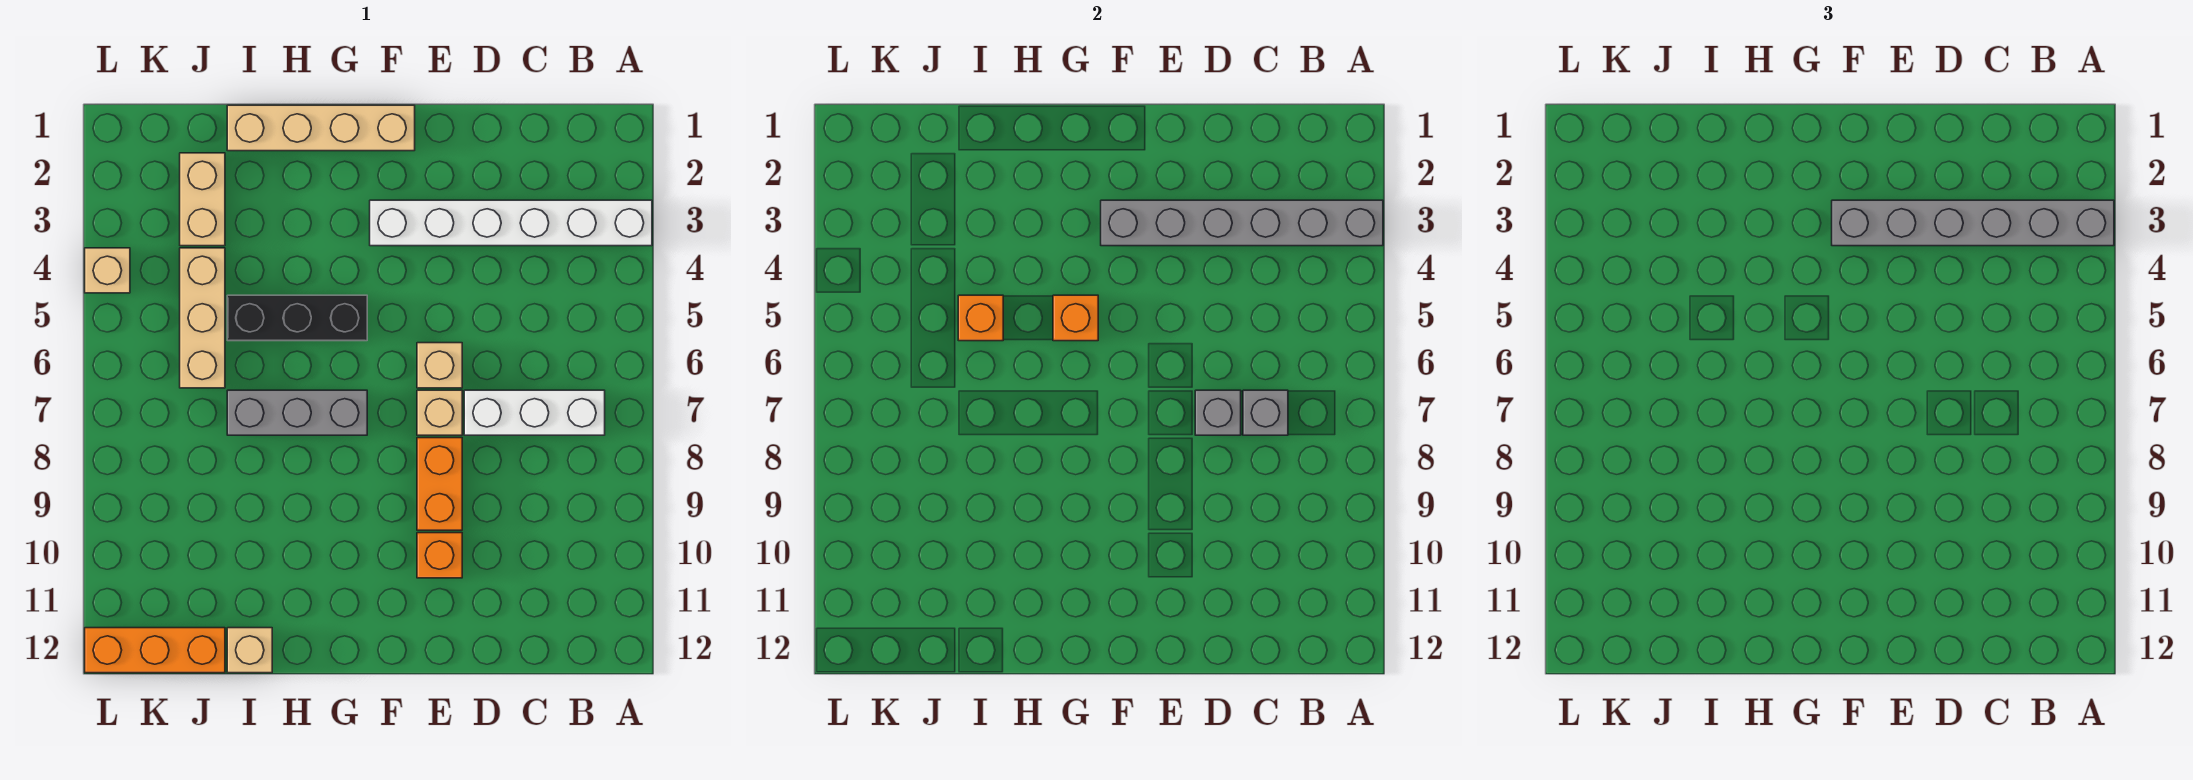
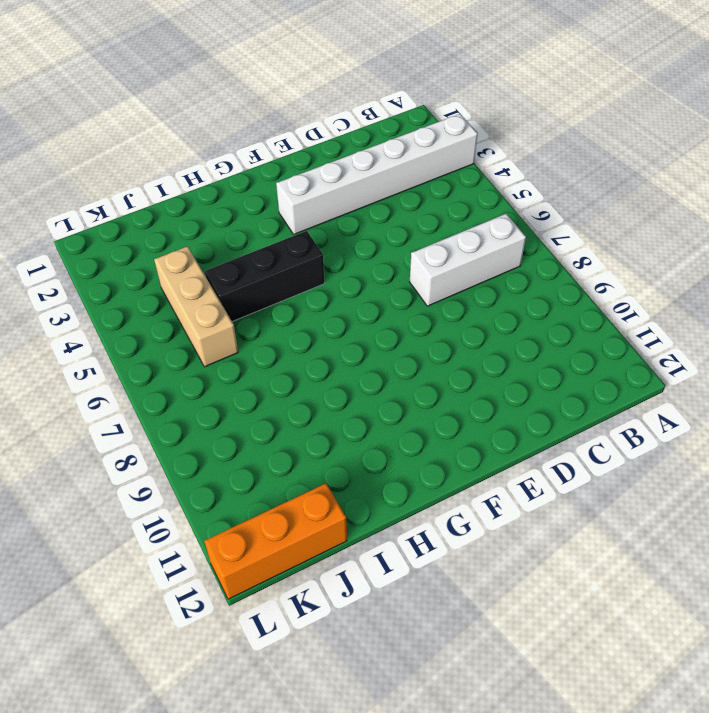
none -> tan brick E6 level 1
none -> tan brick E7 level 1
none -> orange brick E8:E9 level 1

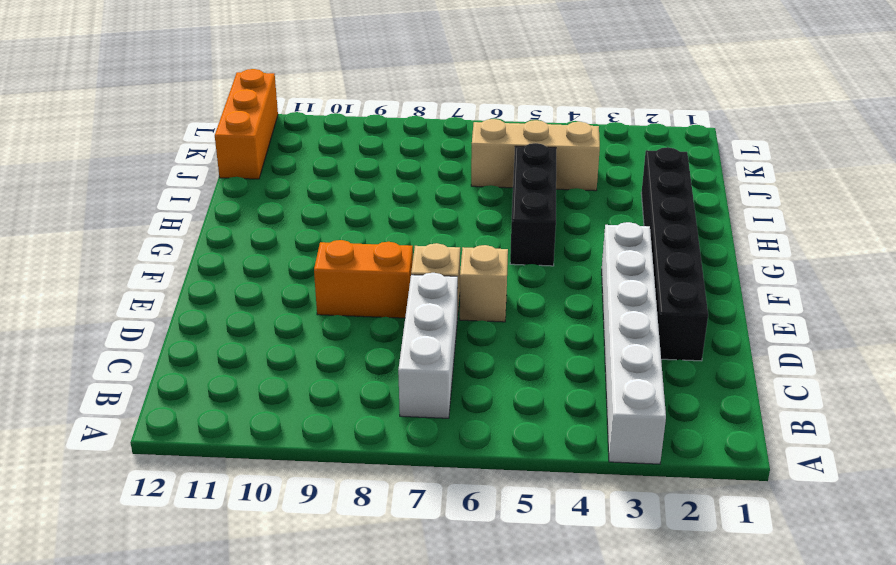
black brick D2:I2 level 1 -> none
none -> orange brick E10 level 1
none -> tan brick F1:I1 level 1
none -> grey brick G7:I7 level 1

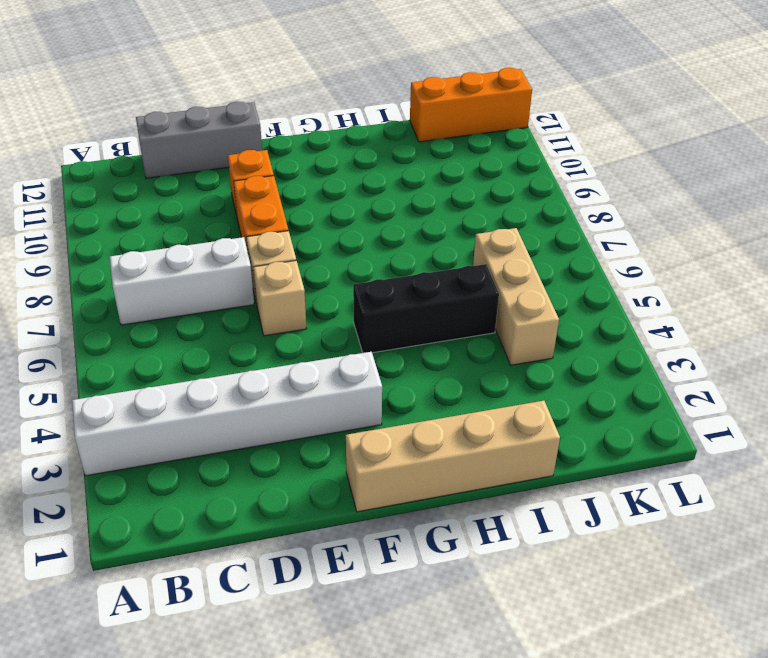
grey brick C12:E12 level 1 -> grey brick G7:I7 level 1
none -> tan brick I12 level 1
none -> tan brick J2:J3 level 1
none -> tan brick L4 level 1

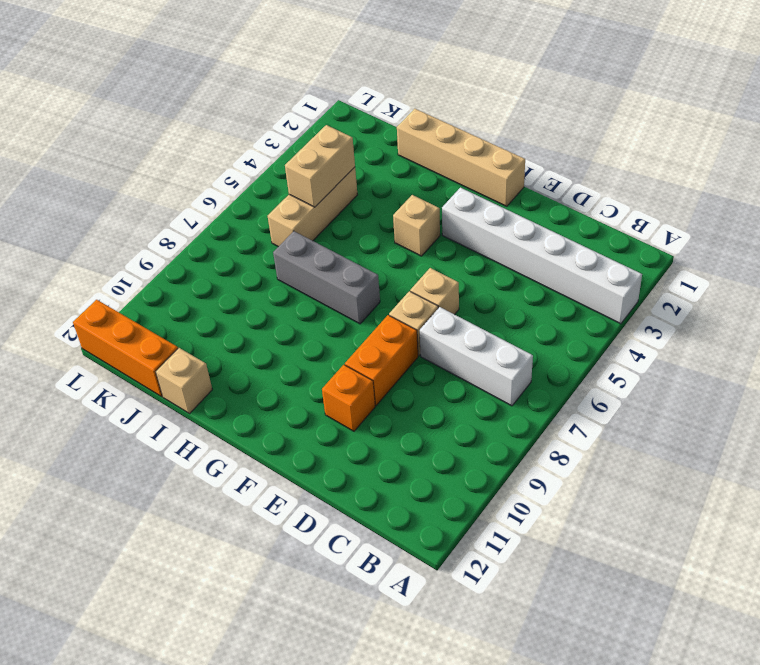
tan brick G4 level 1 -> tan brick L4 level 1
tan brick J4:J5 level 2 -> tan brick J2:J3 level 1
none -> black brick G5:I5 level 1
none -> grey brick A3:F3 level 2
none -> grey brick C7 level 2

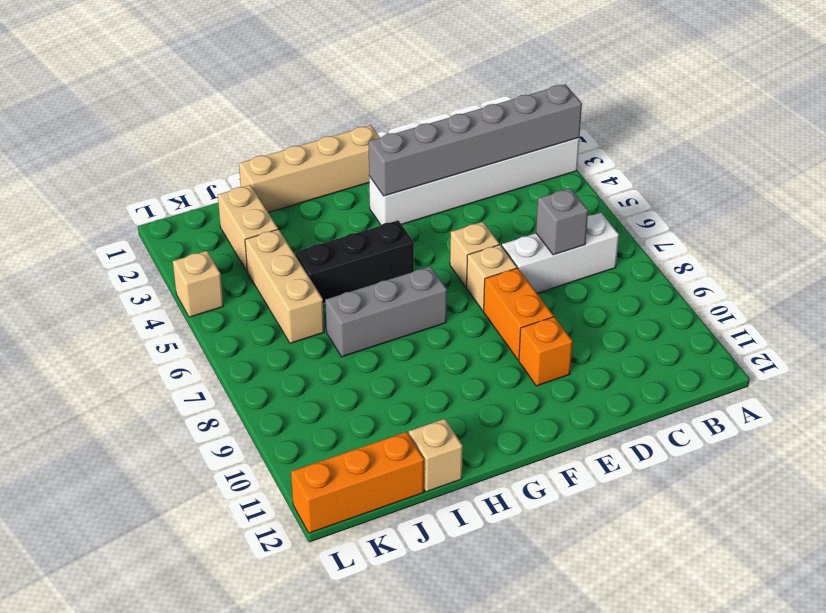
none -> grey brick D7 level 2
none -> orange brick G5 level 2
none -> orange brick I5 level 2

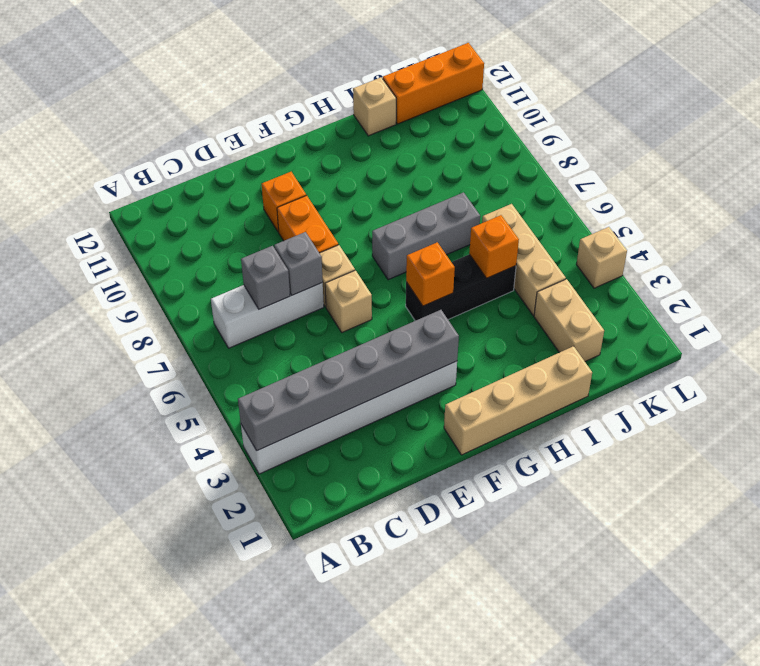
none -> grey brick A3:F3 level 3

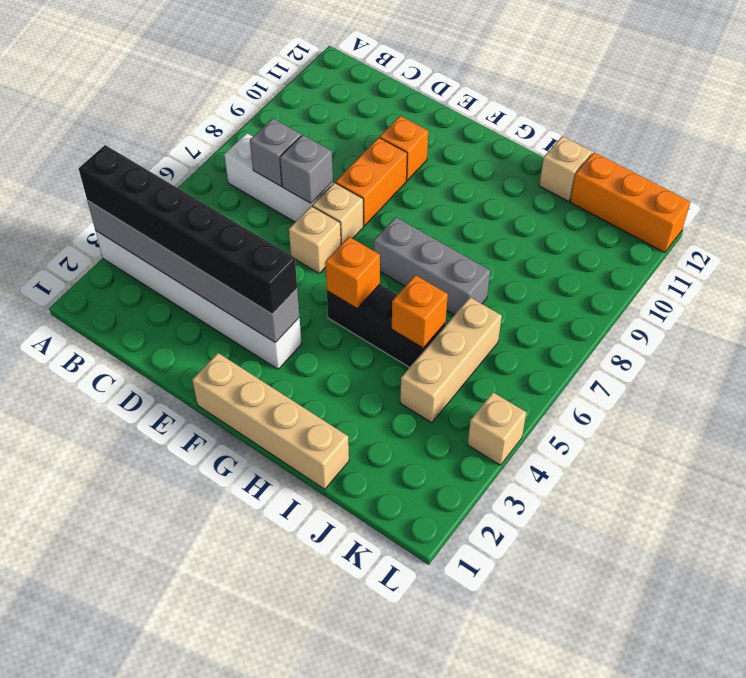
black brick A3:F3 level 3 -> grey brick A3:F3 level 3
none -> tan brick J2:J3 level 1

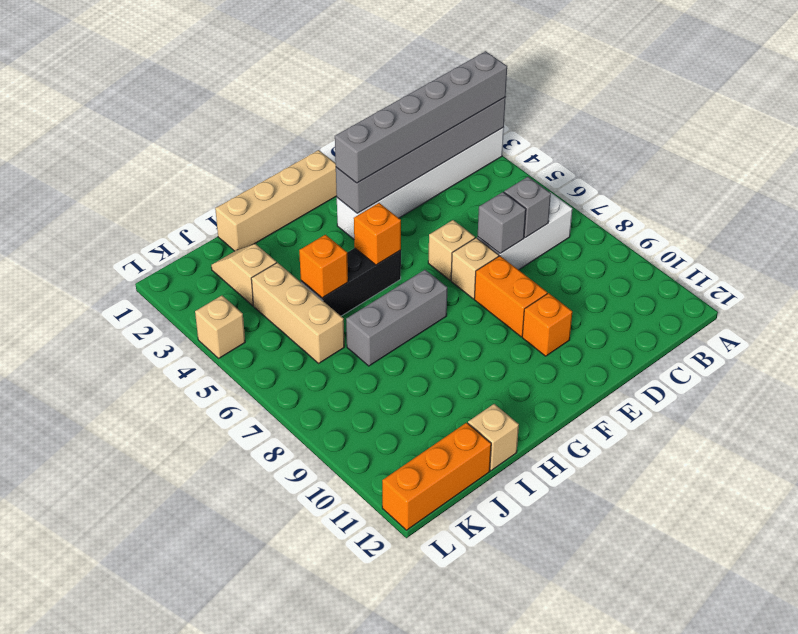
tan slope J2:J3 level 1 top 3 -> tan brick J2:J3 level 1

